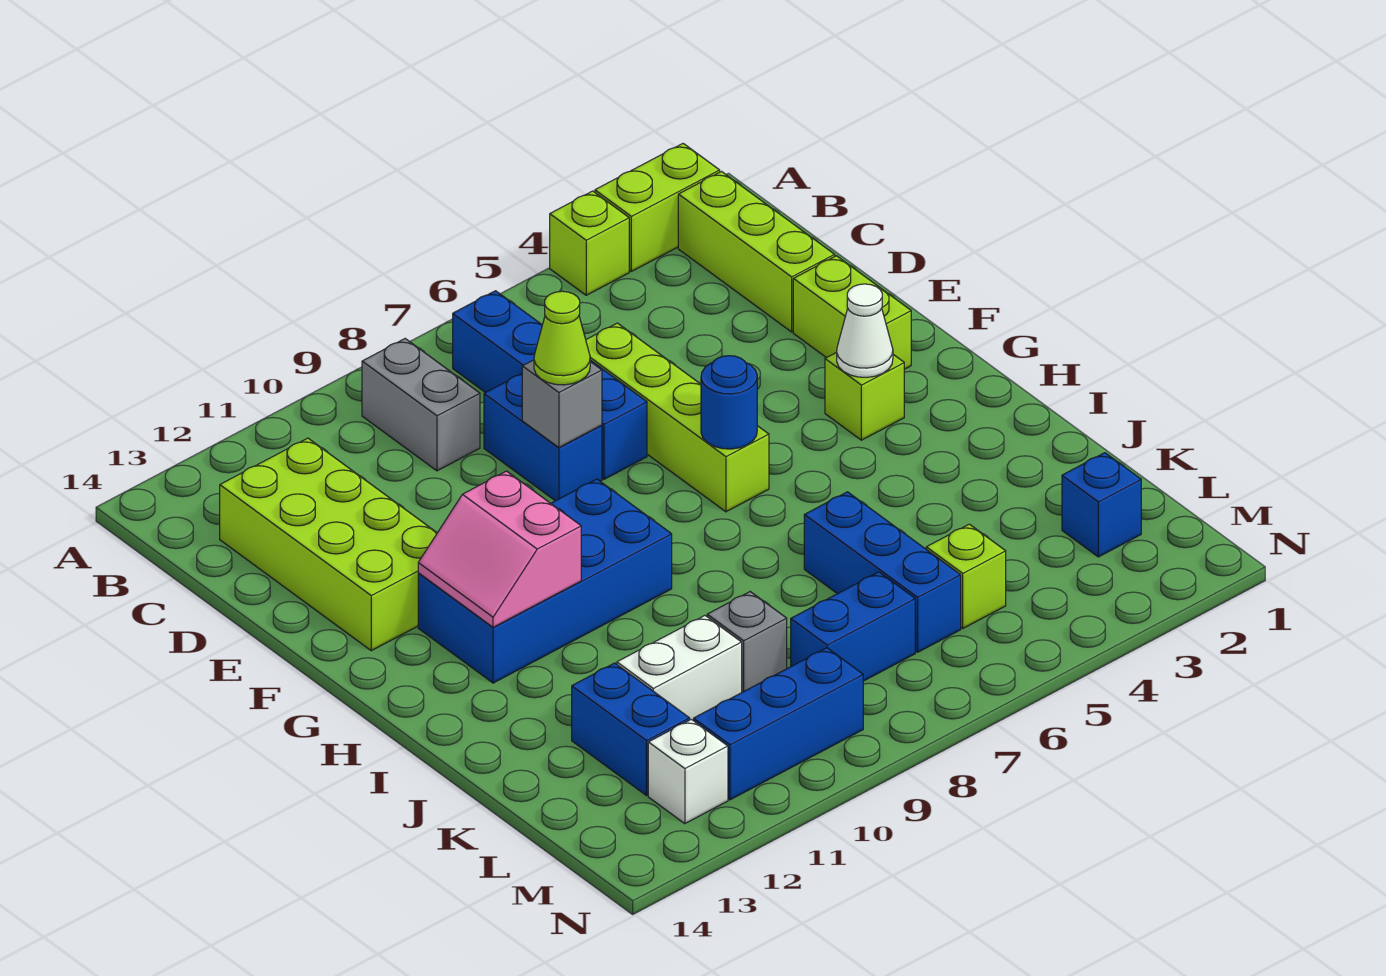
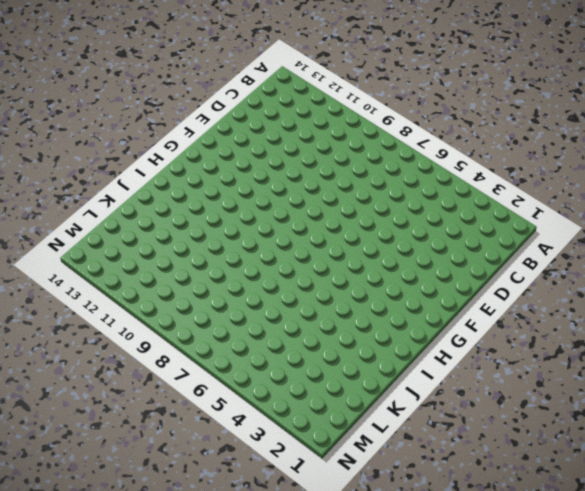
none -> lime brick A2:A3 level 1
none -> lime brick A4 level 1
none -> lime brick B2:D2 level 1

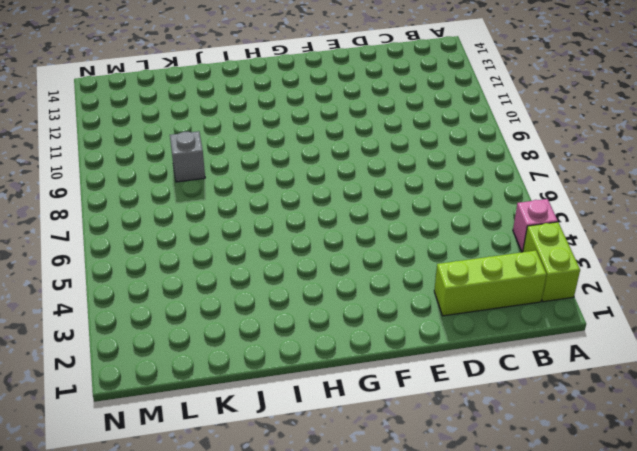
pink brick A4 level 1 -> lime brick A4 level 1
none -> blue brick B7:E7 level 1
none -> grey brick B9:C9 level 1
none -> lime brick C12:F13 level 1

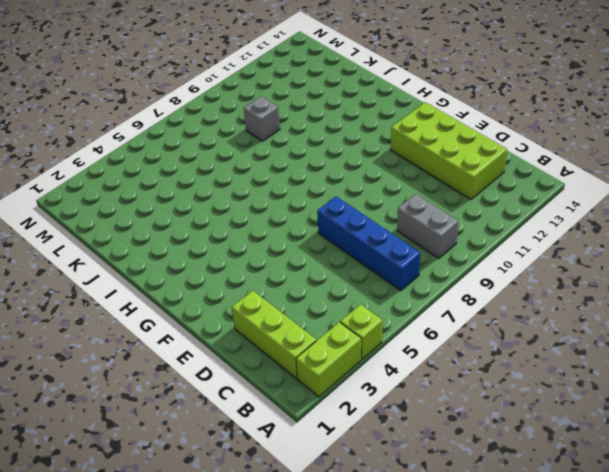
none -> lime brick D6:G6 level 1
none -> blue brick D8:E8 level 1
none -> lime brick E2:F2 level 1

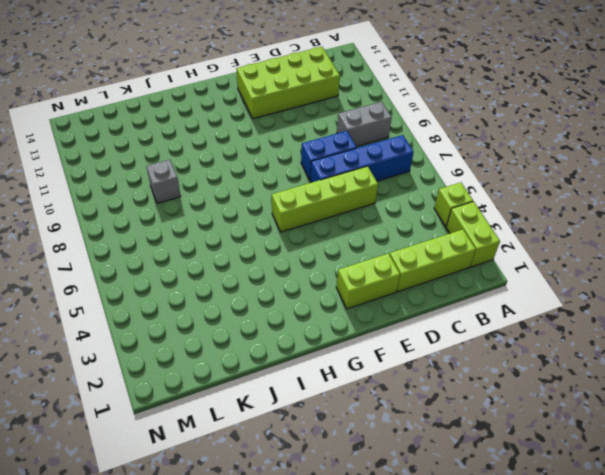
none -> lime brick G3 level 1
none -> blue brick G9:H12 level 1
none -> blue brick J6:L6 level 1

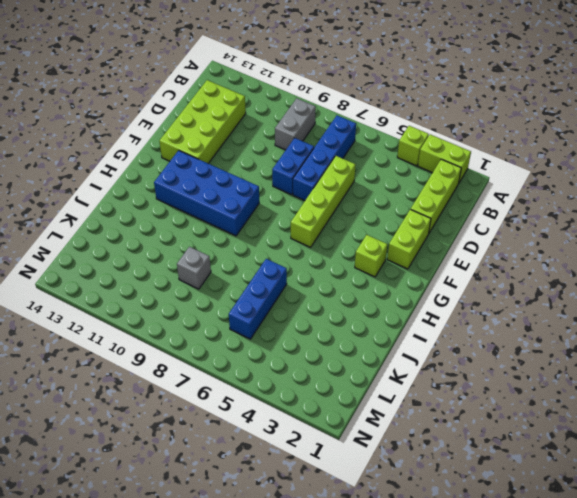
none -> white brick K10:K11 level 1
none -> blue brick K12:L12 level 1
none -> blue brick L2 level 1

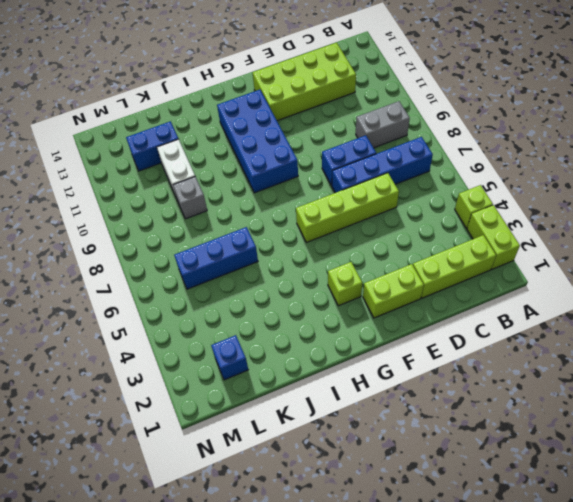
none -> lime brick L5 level 1
none -> blue brick L7:L8 level 1
none -> blue brick M9:M11 level 1

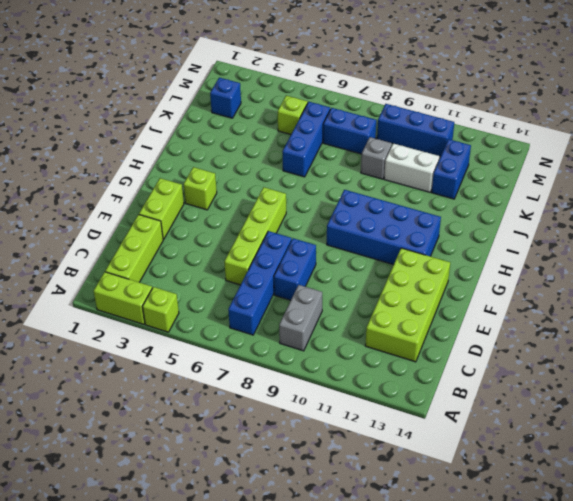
none -> white brick M12 level 1
none -> grey brick E8 level 2
none -> white cone G3 level 2

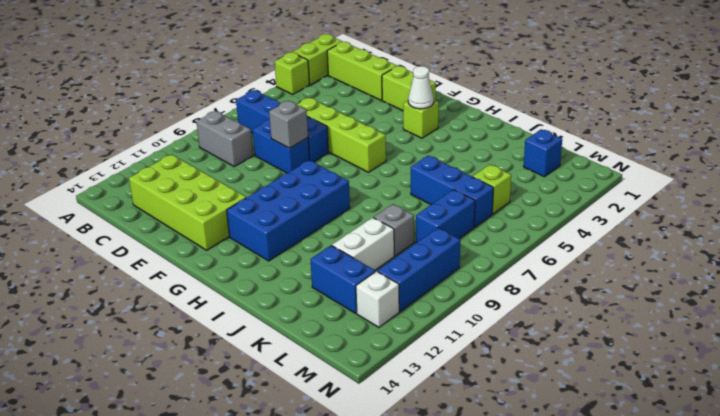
none -> blue round brick G6 level 2
none -> pink slope G11:H12 level 2 top 11
none -> lime cone E8 level 3

